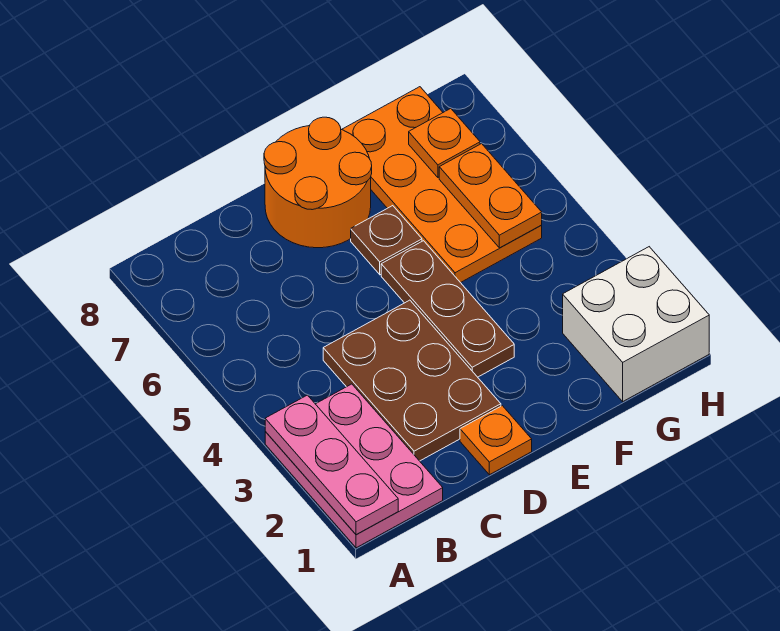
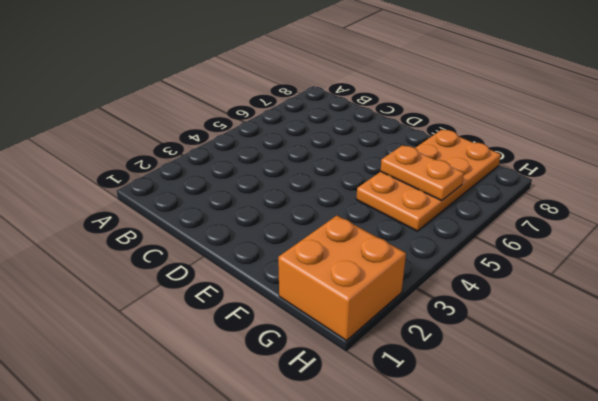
orange plate F6:G6 level 2 -> orange plate G5:G6 level 2
orange brick G1:H2 level 1 -> white brick G1:H2 level 1
none -> pink plate A1:B3 level 1
none -> brown plate C2:D4 level 1

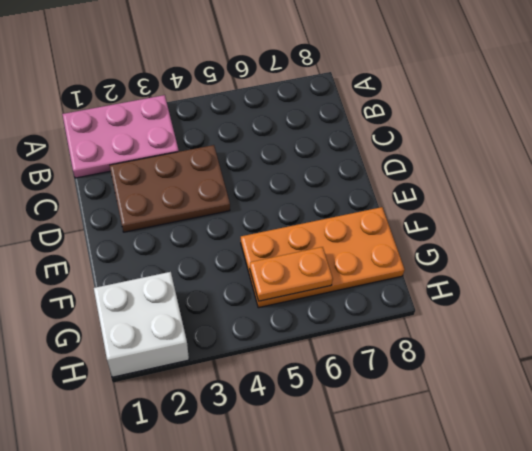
none -> orange plate D1 level 1
none -> orange round brick D7:E8 level 1

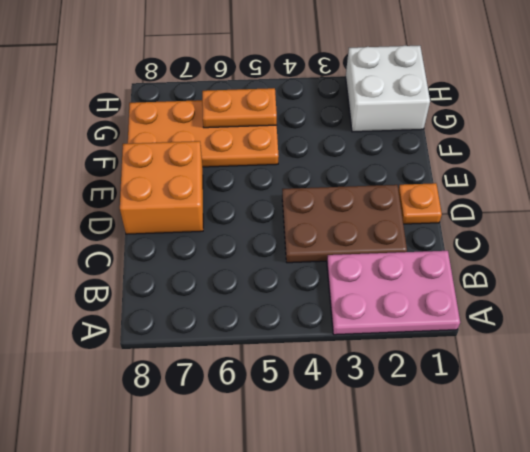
orange brick D7:E8 level 1 -> orange round brick D7:E8 level 1
none -> brown plate E3:E5 level 1
none -> brown plate E6 level 1

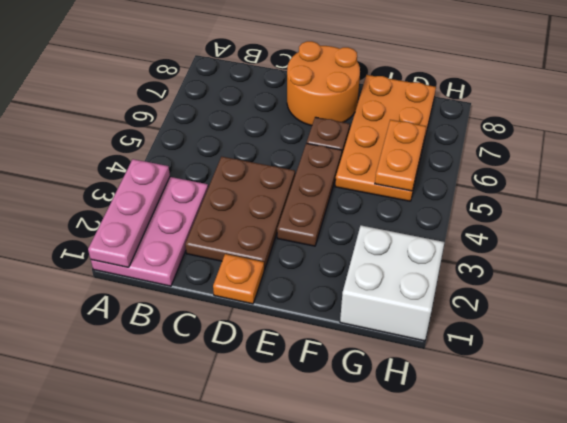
none -> orange plate G7 level 2

